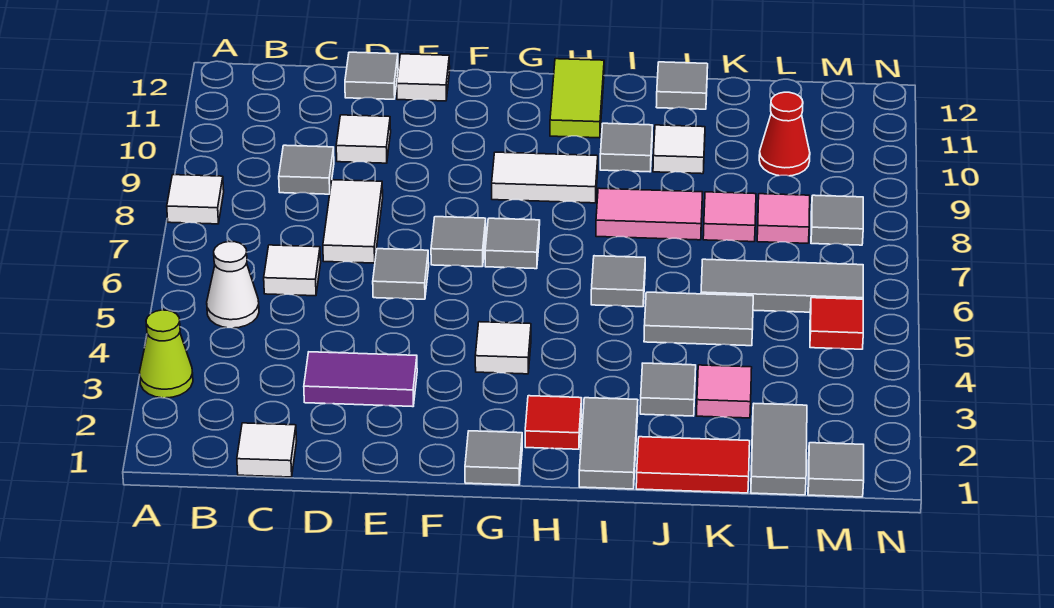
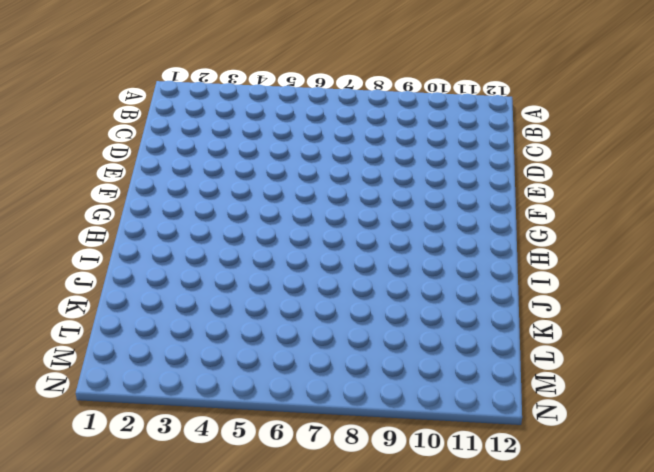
none -> lime cone A3 level 1
none -> white tile A8 level 1
none -> white cone B5 level 1
none -> white tile C1 level 1

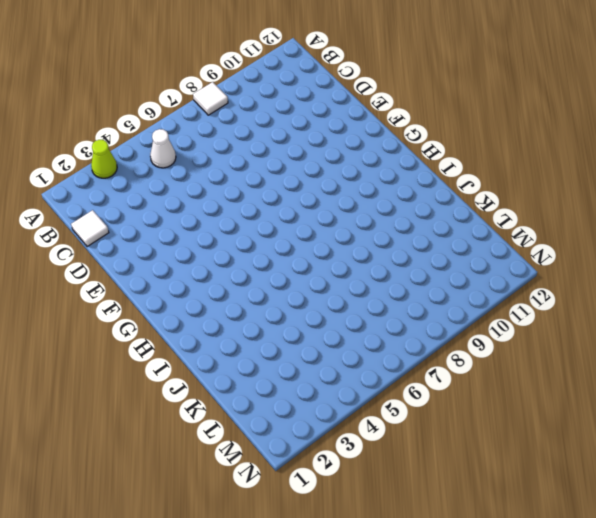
none -> white tile C6 level 1
none -> grey tile C9 level 1
none -> purple tile D3:E3 level 1
none -> white tile D7:D8 level 1

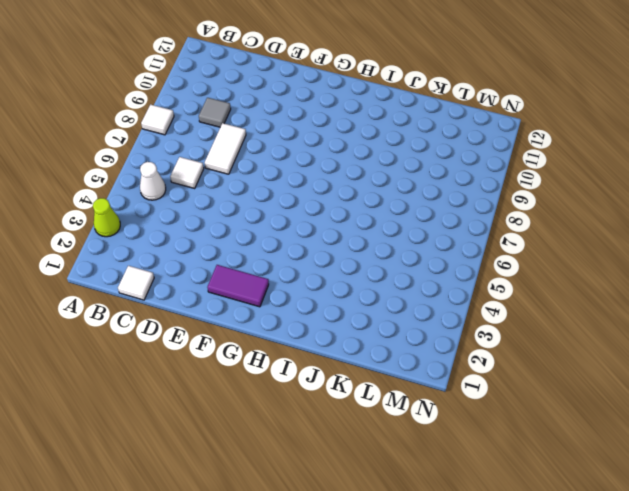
purple tile F2:G2 level 1 -> purple tile D3:E3 level 1
none -> white tile D10 level 1
none -> grey tile D12 level 1
none -> grey tile E6 level 1
none -> white tile E12 level 1

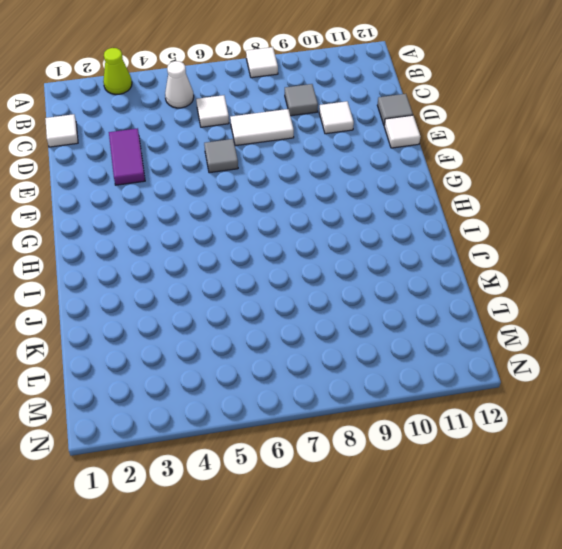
none -> grey tile F7 level 1
none -> grey tile G1 level 1
none -> white tile G4 level 1
none -> grey tile G7 level 1

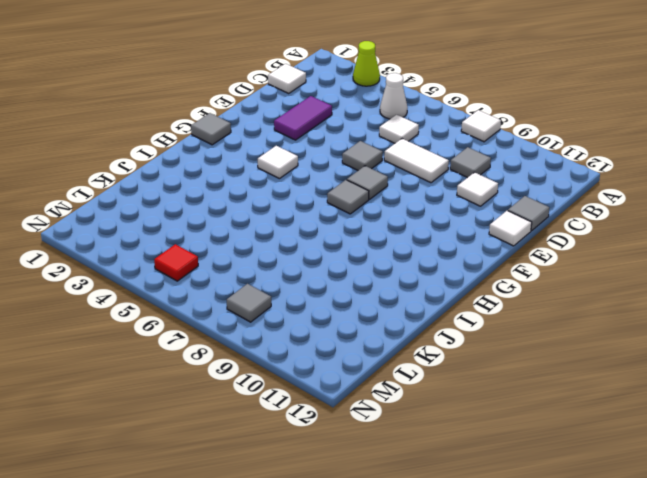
none -> white tile G9:H9 level 1
none -> red tile H2 level 1
none -> lime tile H11:H12 level 1
none -> grey tile I1:I2 level 1

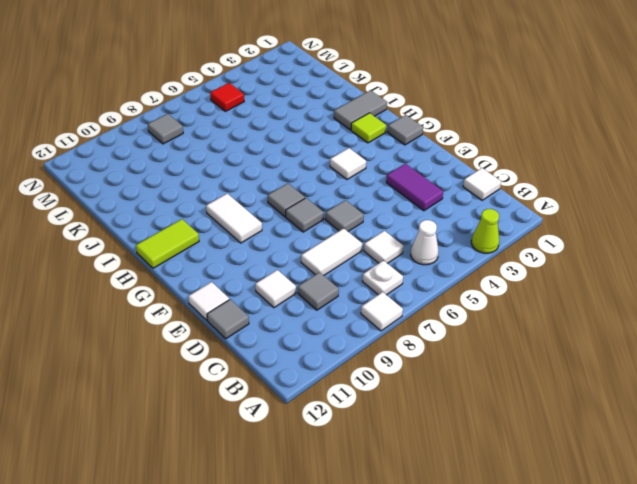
white plate B7 level 1 -> none
lime tile H2 level 1 -> red tile H2 level 1
none -> grey tile I6 level 1
none -> pink tile I8:J8 level 1
none -> grey tile I10 level 1
none -> red tile J1:K1 level 1

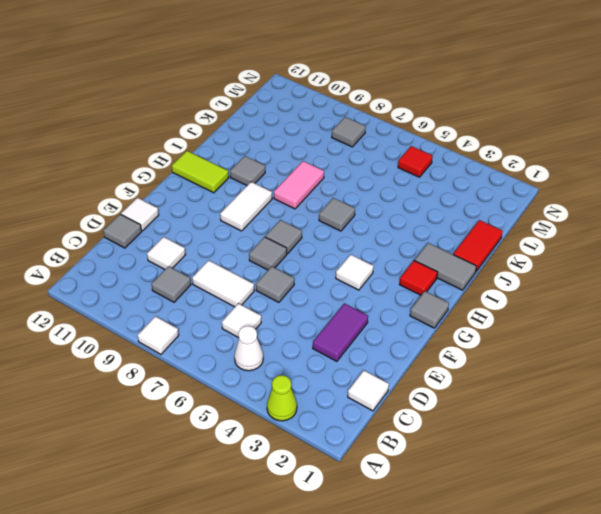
none -> grey tile J3 level 1
none -> grey tile J5:K5 level 1
none -> white tile J10 level 1
none -> grey tile J12 level 1

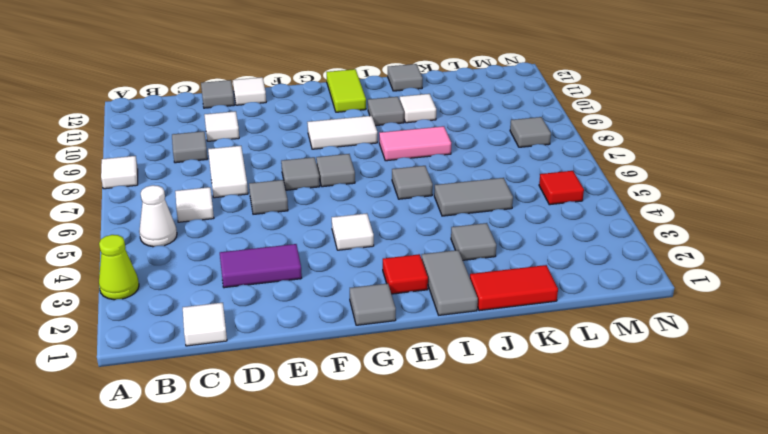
none -> pink tile K3 level 1
none -> grey tile K6:M6 level 1
none -> pink tile K8 level 1
none -> grey tile L1:L2 level 1

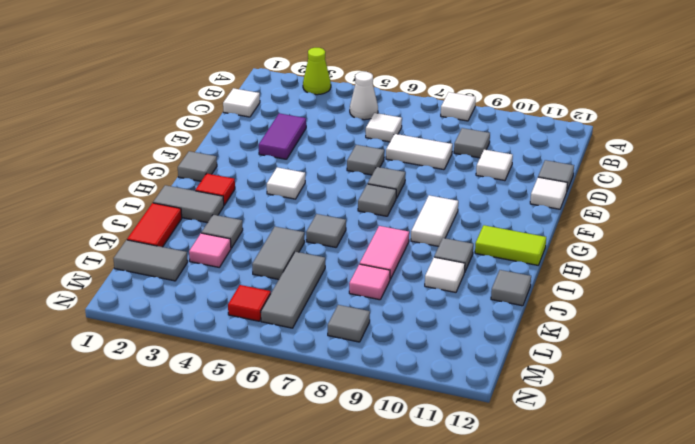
none -> pink tile L8 level 1
none -> red cone L10 level 1
none -> grey tile M1 level 1

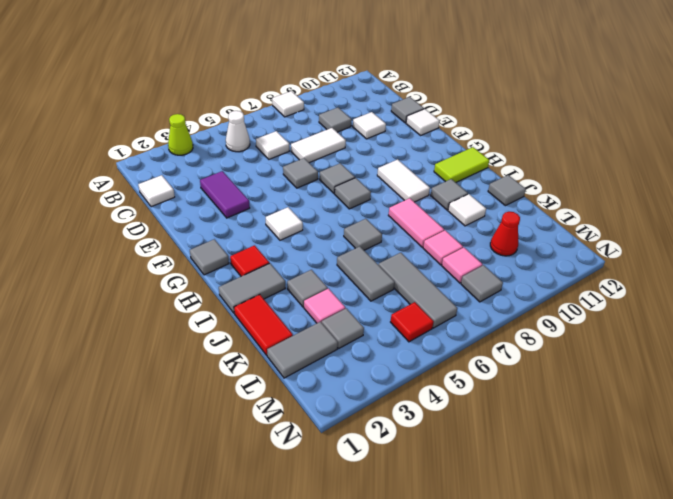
grey tile L3 level 1 -> grey tile M1 level 1

